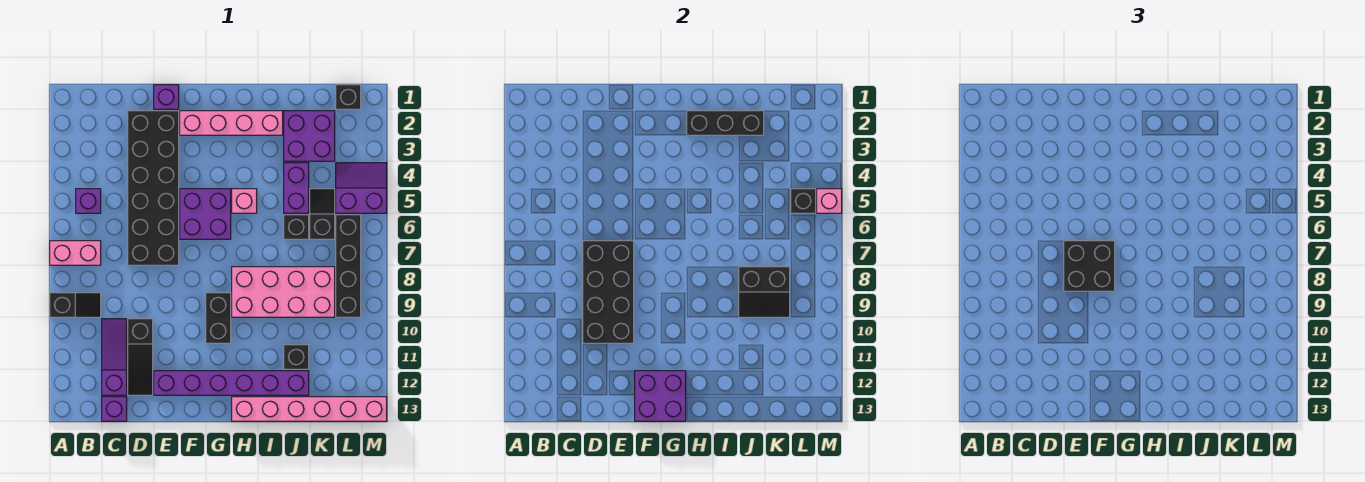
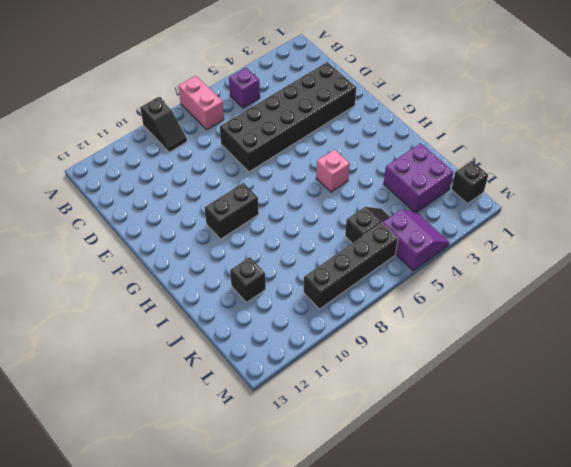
none -> purple slope C10:C12 level 1 top 12
none -> purple brick C13 level 1
none -> black slope D10:D12 level 1 top 10
none -> purple brick E1 level 1

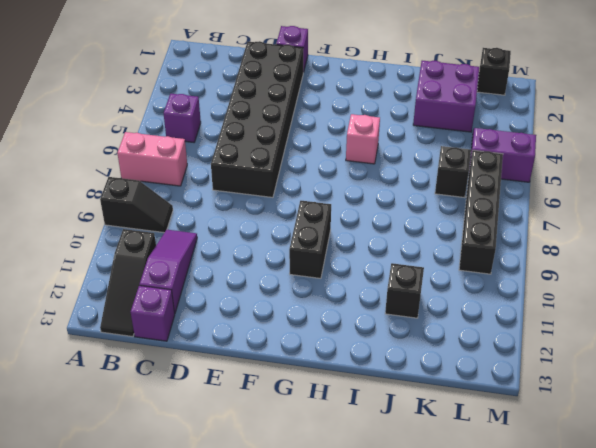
black slope B11:B13 level 1 top 11 -> black slope D10:D12 level 1 top 10
none -> purple brick E12:J12 level 1
none -> pink brick F2:I2 level 1
none -> purple brick F5:G6 level 1
none -> pink brick H8:K9 level 1

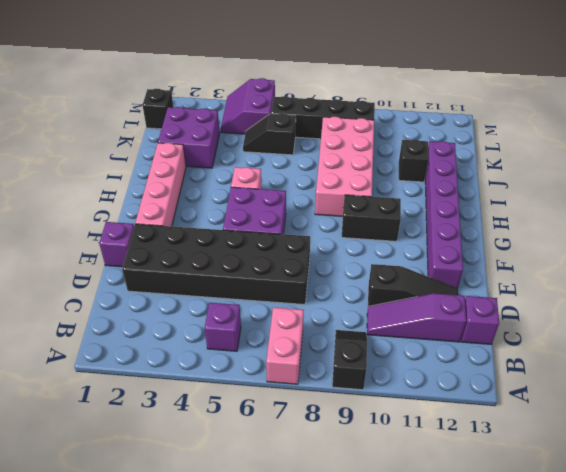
none -> pink brick H13:M13 level 1
none -> purple brick J4:J5 level 1
none -> black brick J6 level 1
none -> black brick D7:E10 level 2

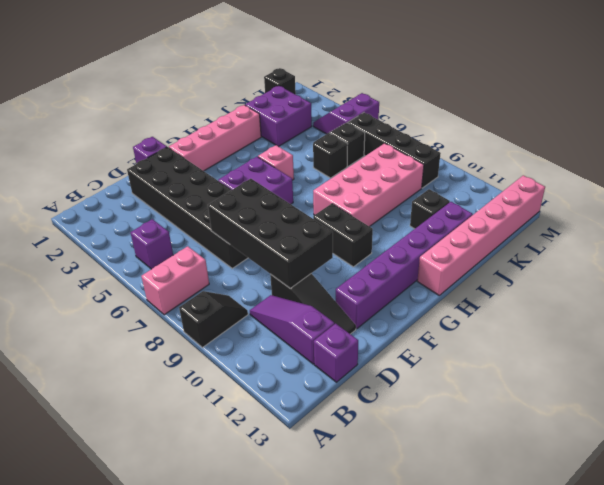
none -> purple brick J4:J5 level 1
none -> purple brick F12:G13 level 2
none -> black brick H2:J2 level 2
none -> black slope J8:K9 level 2 top 8

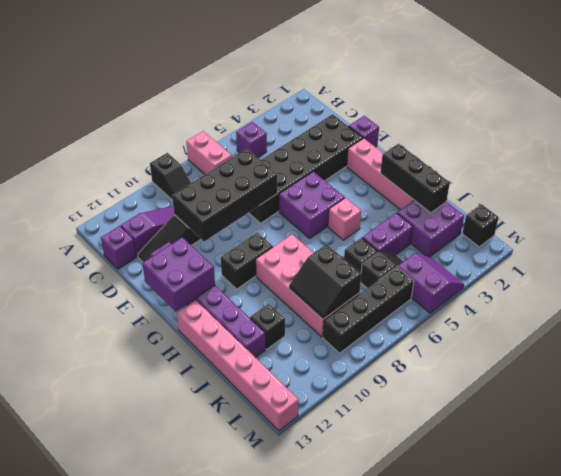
none -> black brick L5 level 2
none -> pink brick M5 level 2
none -> black brick E7:F8 level 3

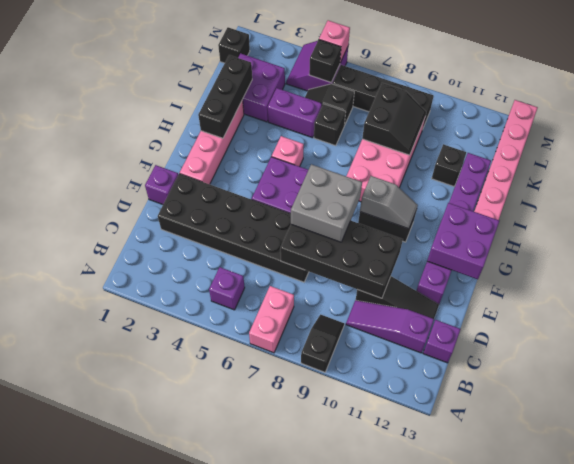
grey brick E7:F8 level 3 -> black brick E7:F8 level 3
grey slope G9:G10 level 2 top 9 -> none

